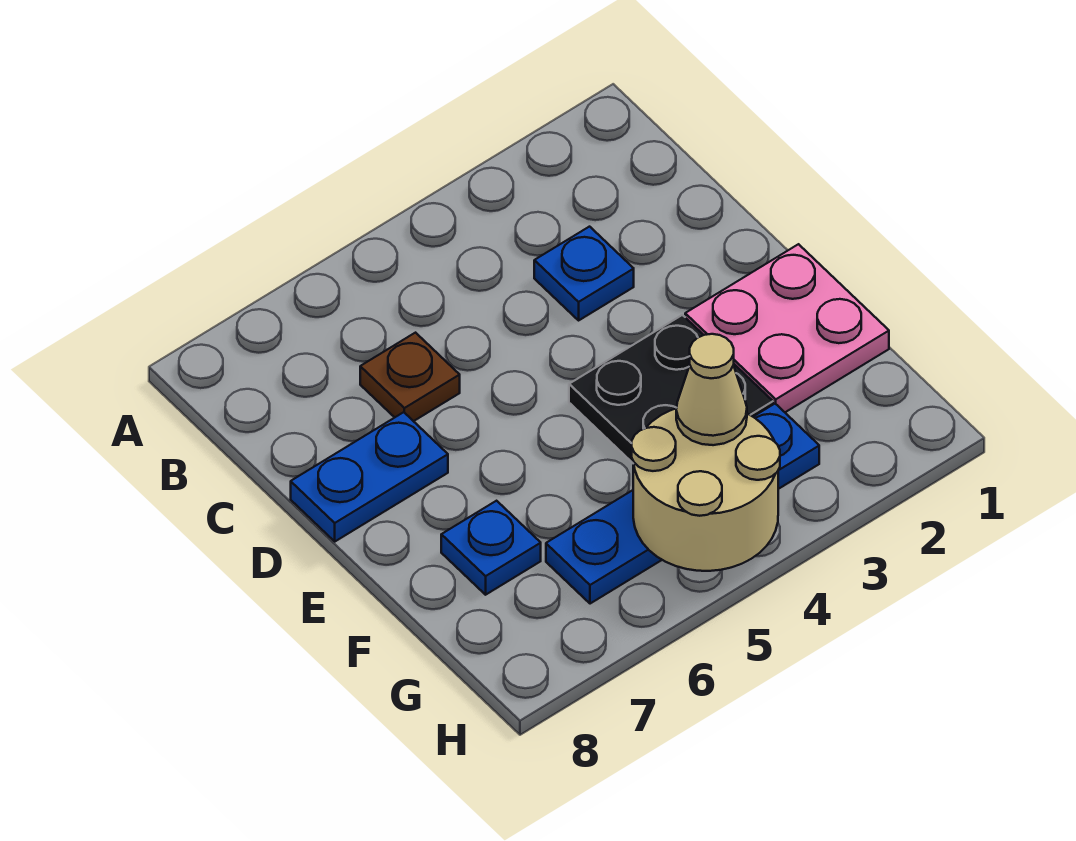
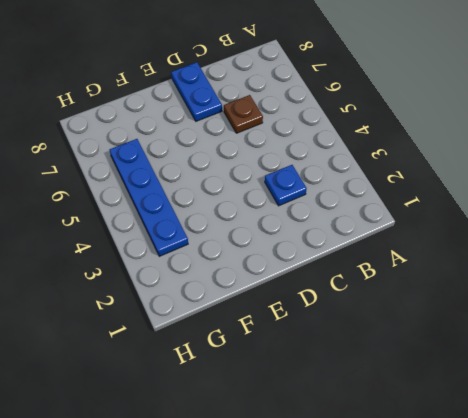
none -> pink plate E1:F2 level 1
none -> black plate E3:F4 level 1

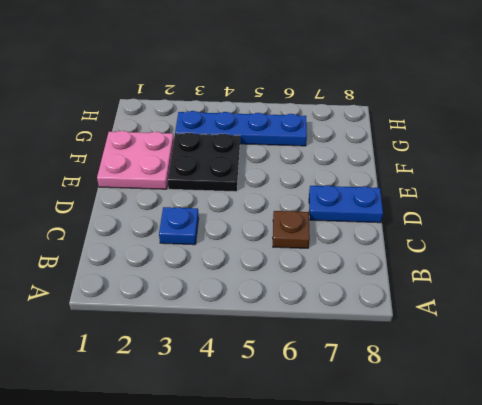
none -> blue plate F7 level 1
none -> tan round brick G4:H5 level 2

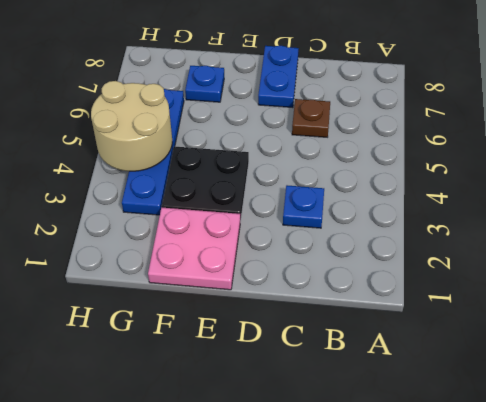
none -> tan cone G4 level 3

